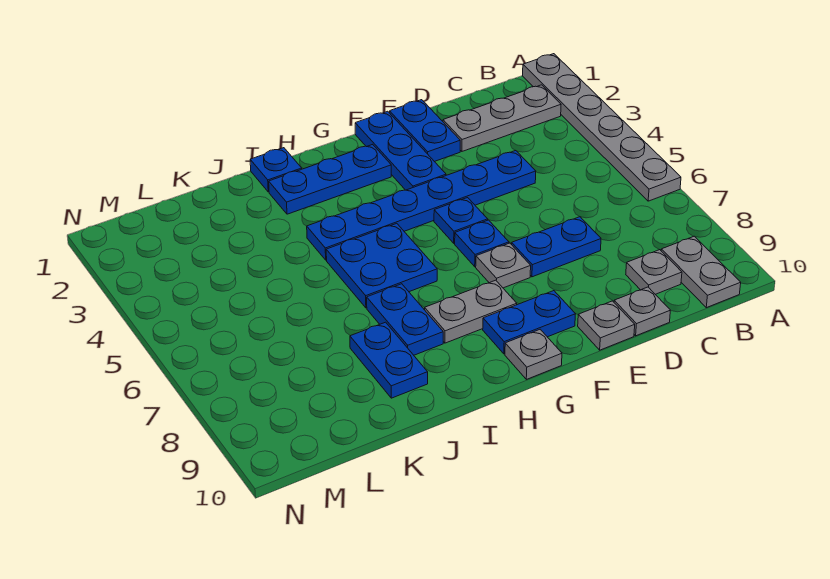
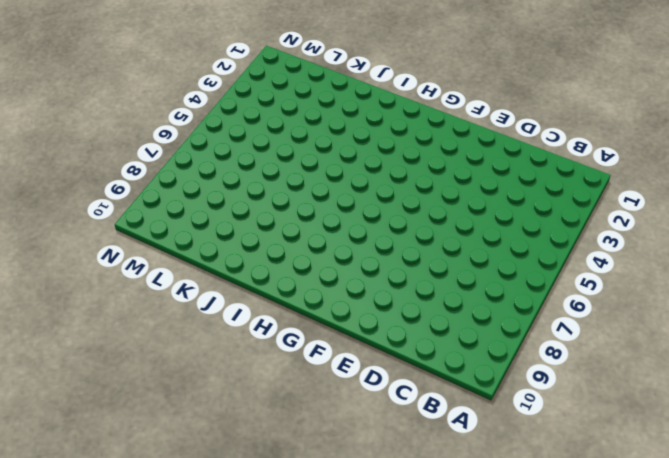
none -> grey plate A1:A6 level 1
none -> grey plate B2:D2 level 1
none -> grey plate B9:B10 level 1

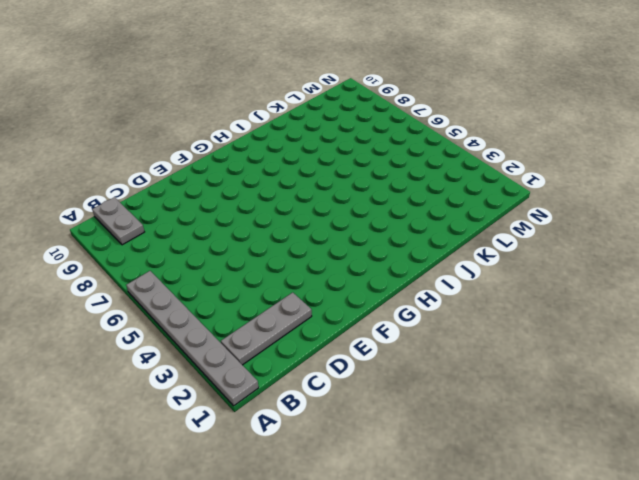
none -> grey plate C9 level 1
none -> blue plate D4:I4 level 1
none -> blue plate D7:E7 level 1

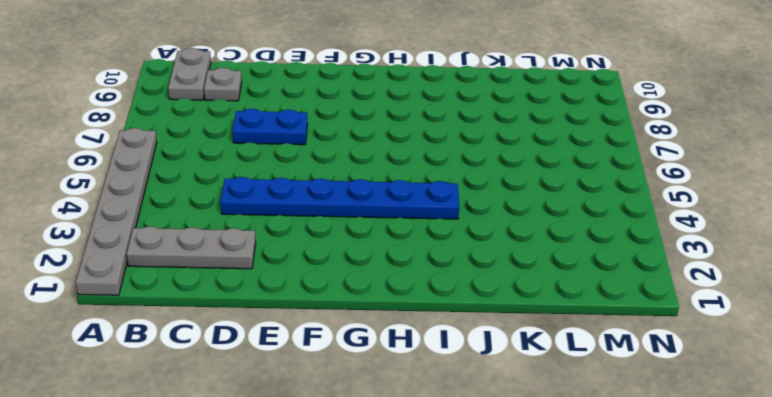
none -> grey plate D10 level 1
none -> blue plate E1:E2 level 1
none -> grey plate E10 level 1

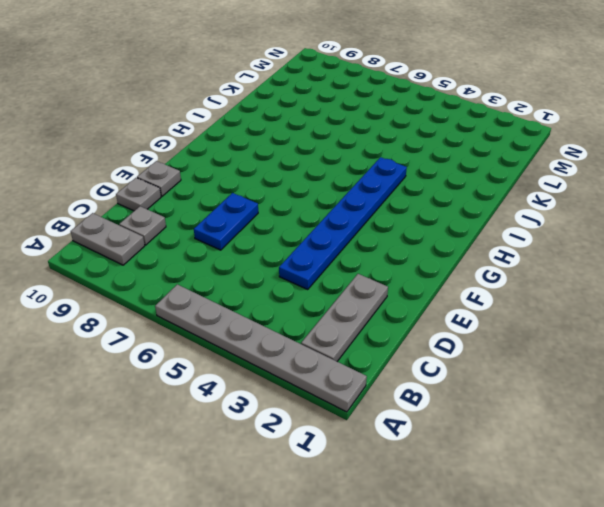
none -> blue plate E1:E2 level 1
none -> blue plate F1:F3 level 1
none -> blue plate F5 level 1

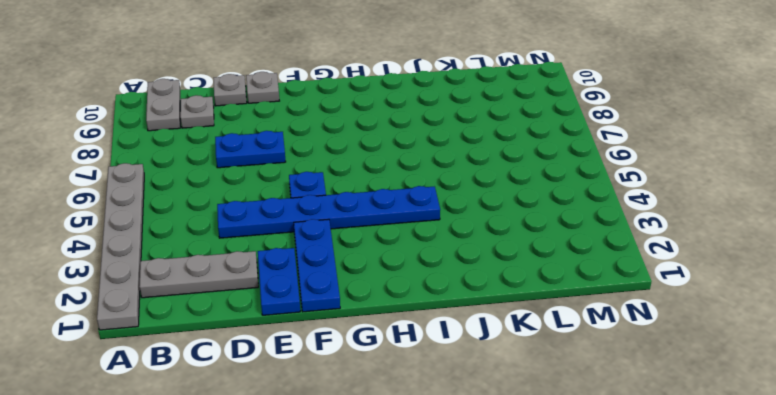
none -> blue plate F6 level 1
none -> grey plate F7 level 1
none -> blue plate F9:G9 level 1

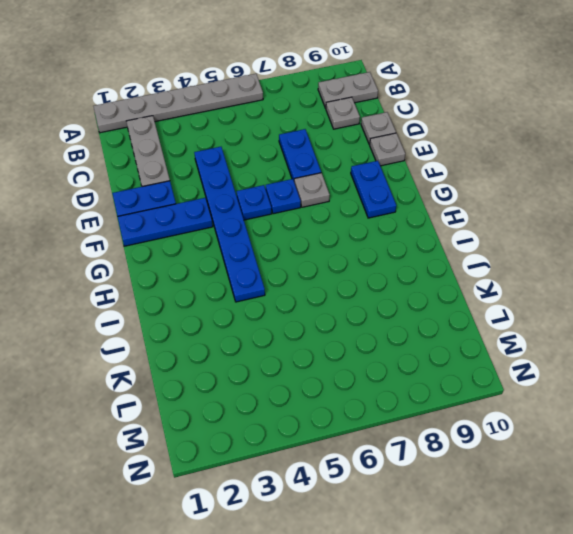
none -> blue plate G2:I2 level 1
none -> grey plate G8:H8 level 1
none -> grey plate G10 level 1

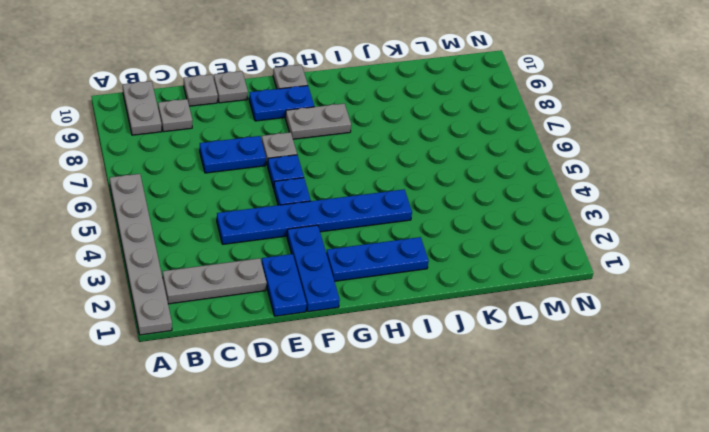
none -> blue plate H5:I6 level 1
none -> blue plate I1 level 1
none -> blue plate I7:I8 level 1

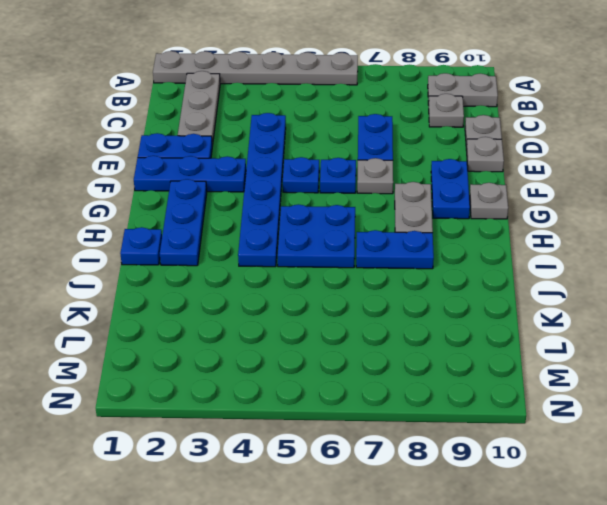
none -> blue plate J8:J9 level 1

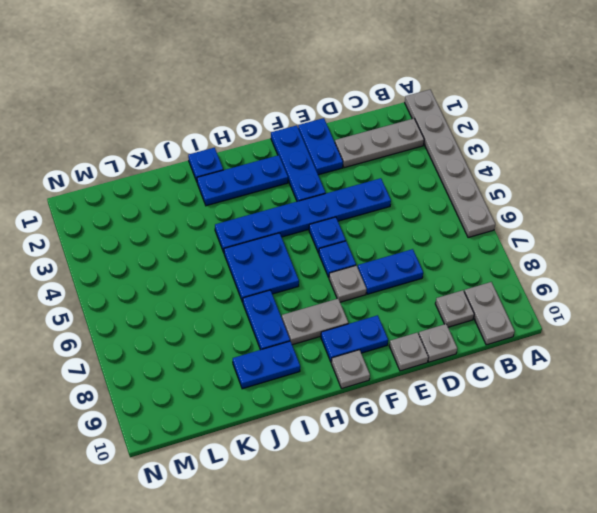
blue plate I9:J9 level 1 -> blue plate J8:J9 level 1

